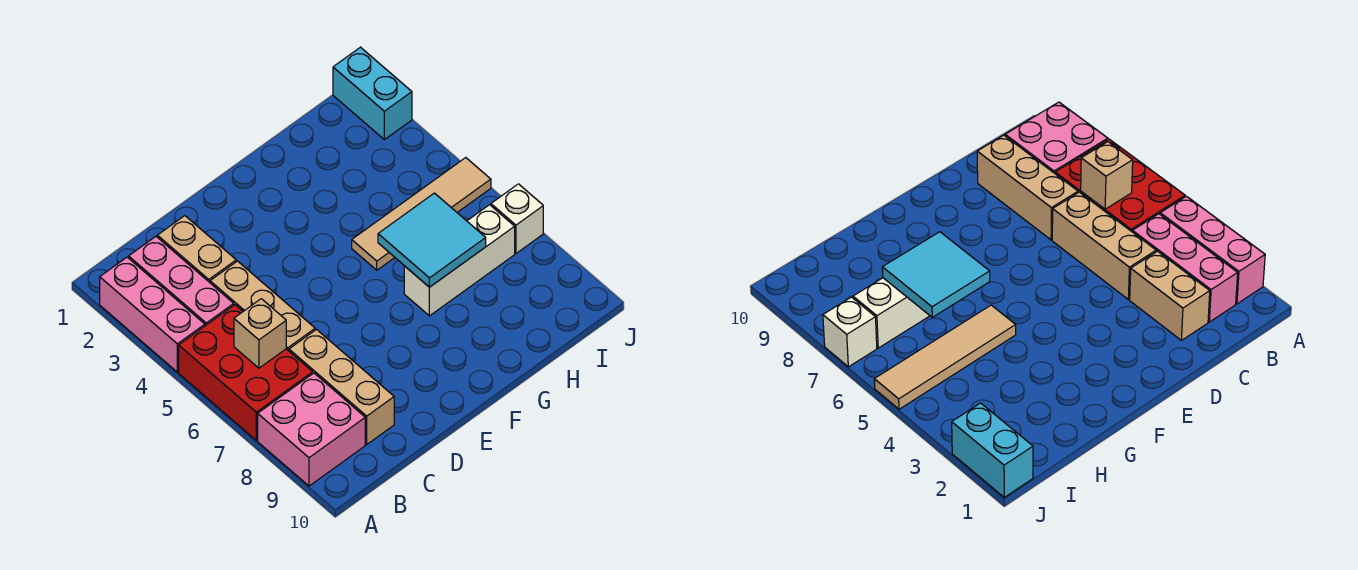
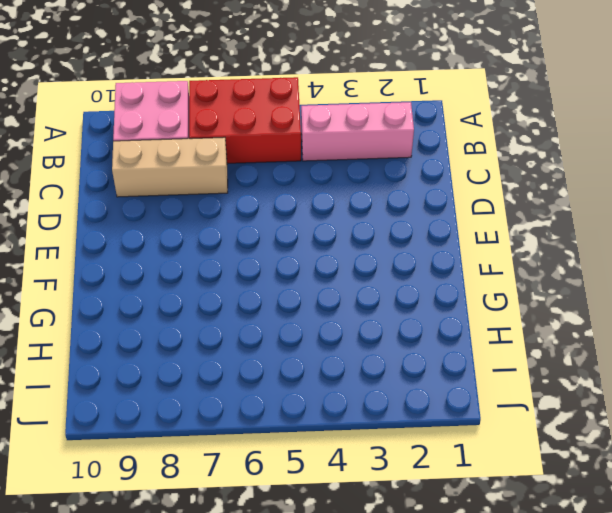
none -> pink brick A2:A4 level 1
none -> tan brick C2:C3 level 1
none -> tan brick C4:C6 level 1

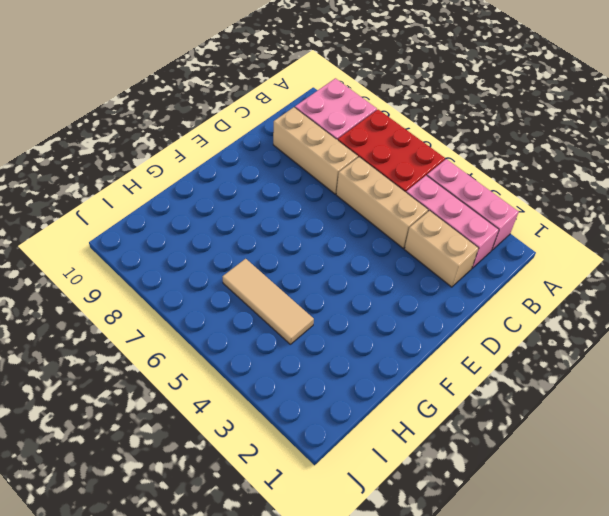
tan tile H4:H6 level 1 -> tan tile G5:J5 level 1
none -> white brick G7:I7 level 1
none -> cyan brick J1:J2 level 1
none -> white brick J7 level 1

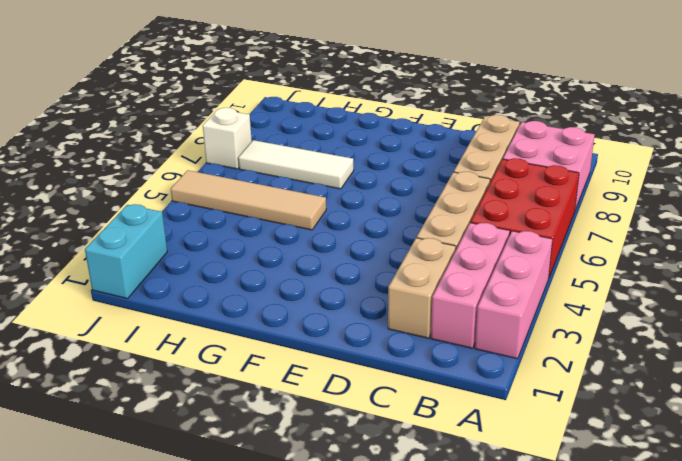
white tile G7:I7 level 1 -> white brick G7:I7 level 1
none -> tan brick B6 level 2
none -> cyan tile G6:H7 level 2

